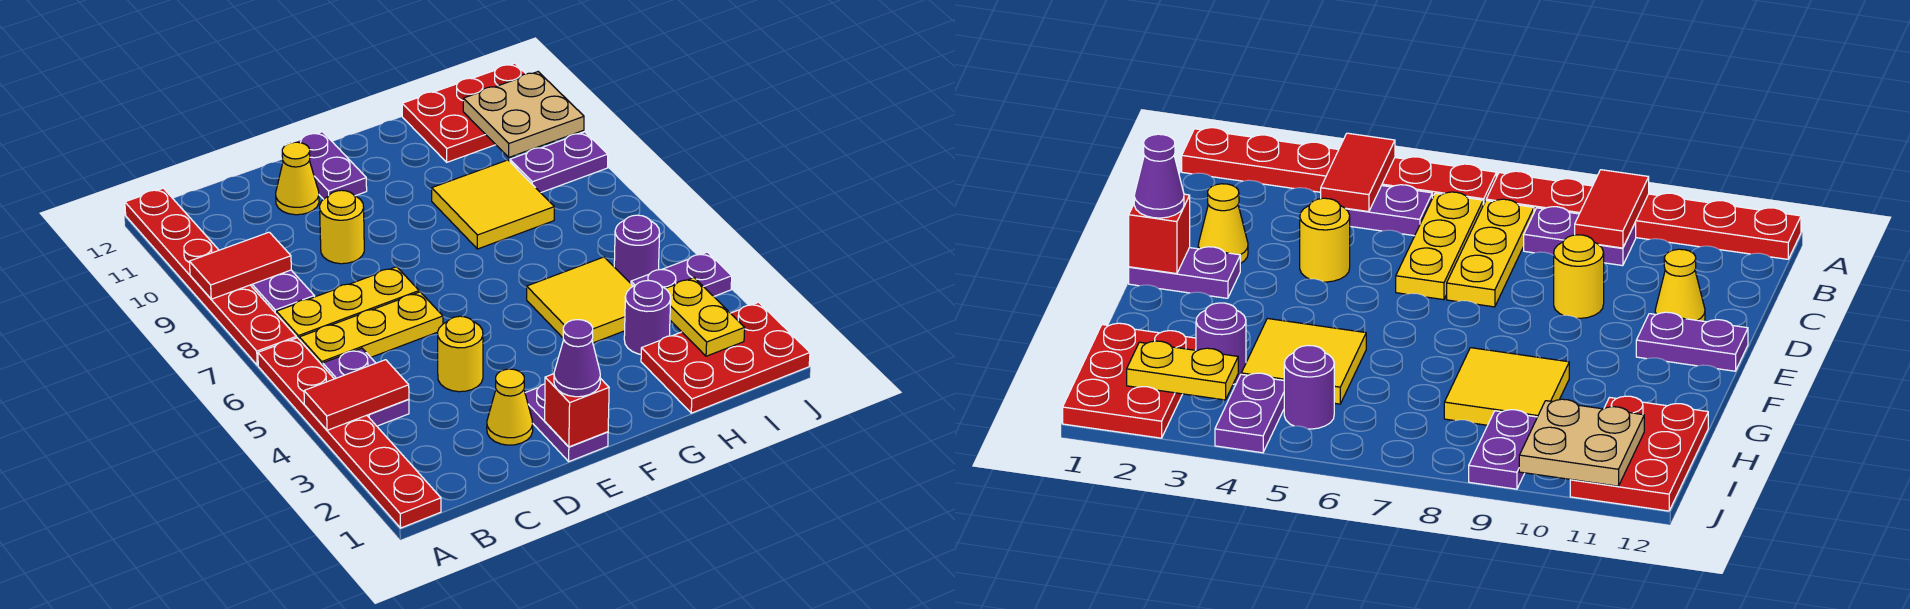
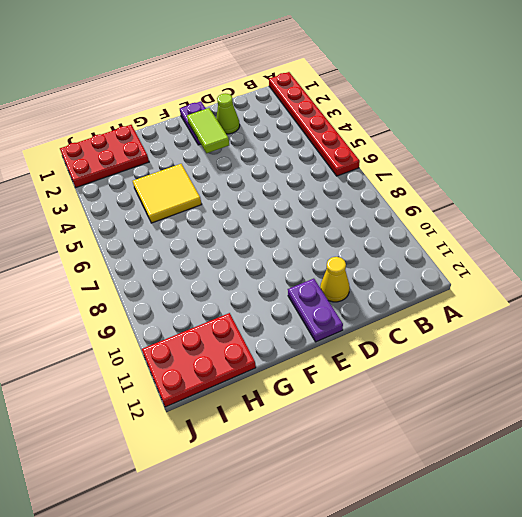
lime cone D2 level 1 -> yellow cone D2 level 1
lime tile E2:E3 level 2 -> none
none -> red plate A7:A12 level 1
none -> purple plate B4:B5 level 1
none -> yellow plate B6:D6 level 1

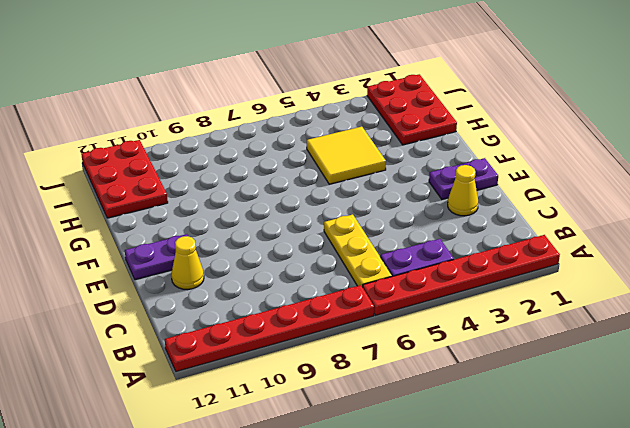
none -> yellow plate B7:D7 level 1
none -> purple plate B8:B9 level 1
none -> yellow round brick D4 level 1

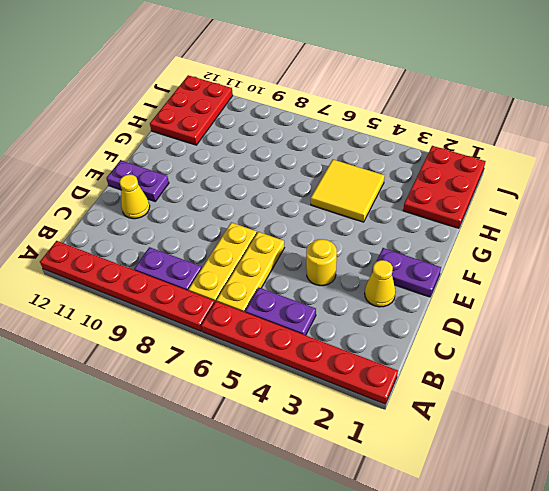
none -> yellow round brick D9 level 1
none -> yellow tile G8:H9 level 1
none -> purple round brick H3 level 1

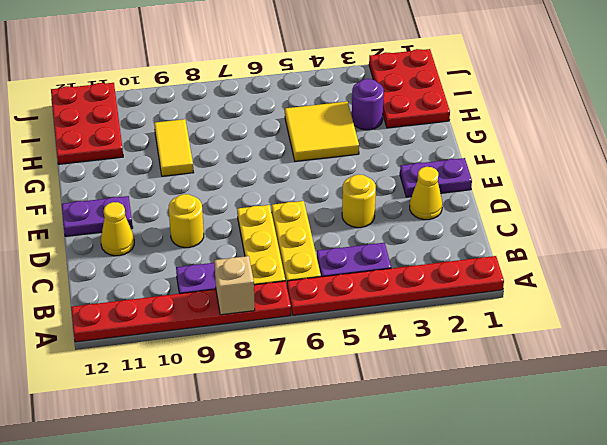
tan brick A8 level 2 -> none
yellow tile G9:H9 level 1 -> yellow tile G8:H9 level 1
none -> purple plate I4:J4 level 1
none -> purple round brick I5 level 1
none -> purple plate I9:J9 level 1

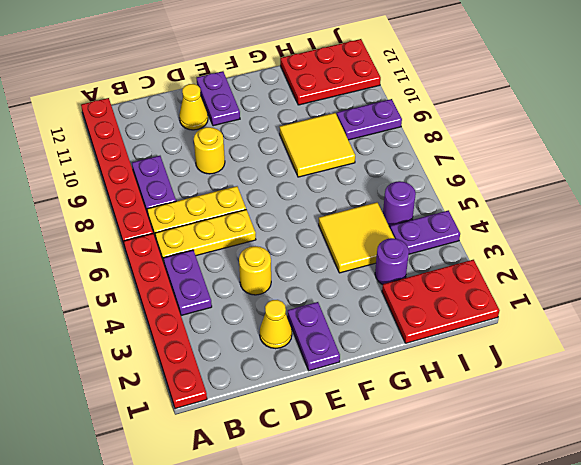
none -> red tile A4:B4 level 2
none -> red tile A9:B9 level 2
none -> red brick E1 level 2

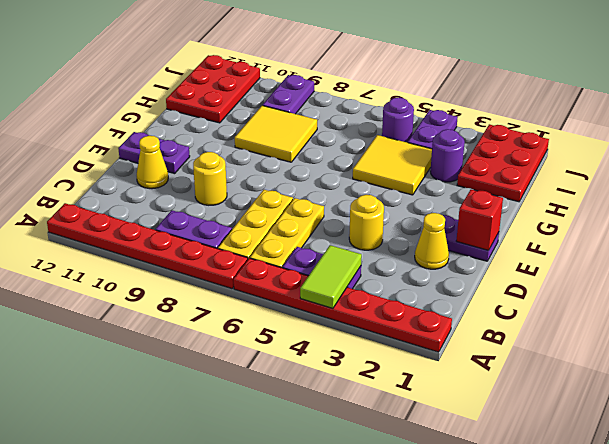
lime tile A4:B4 level 2 -> red tile A4:B4 level 2
none -> red tile A9:B9 level 2
none -> yellow plate I2:I3 level 2
none -> tan plate I10:J11 level 2

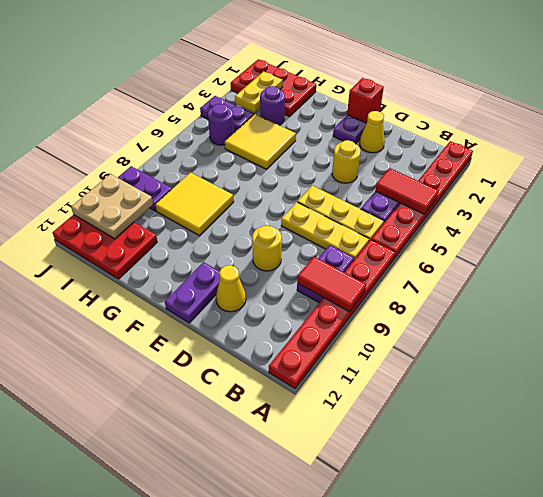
none -> purple cone E1 level 3

